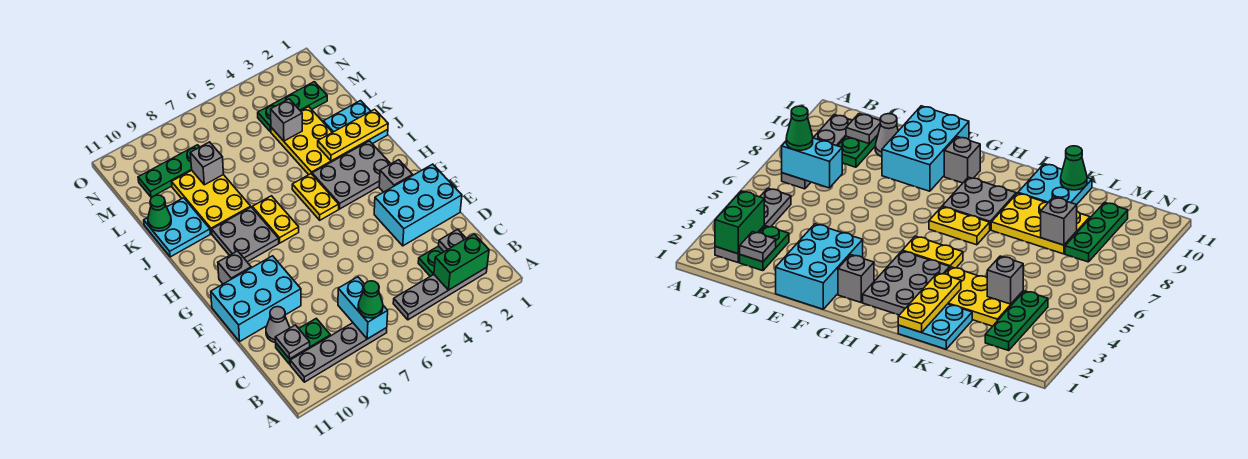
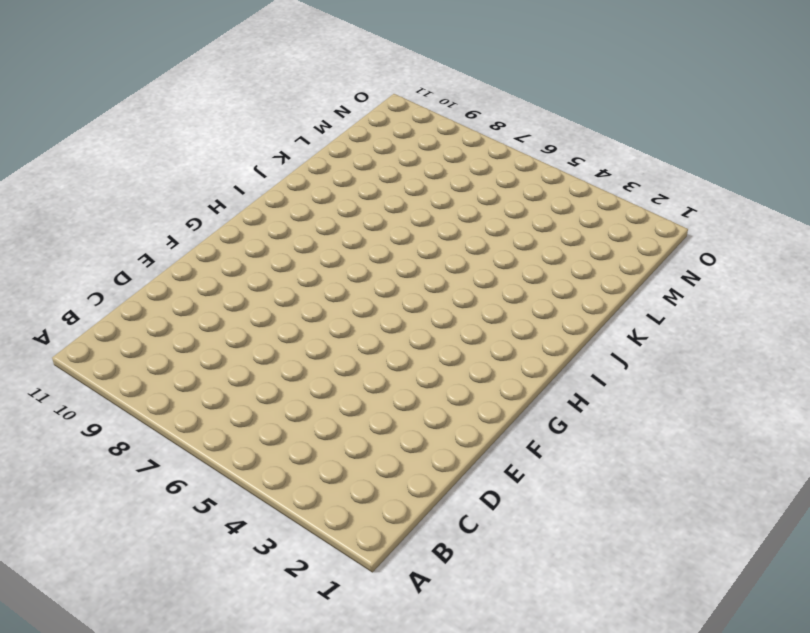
none -> grey plate B2:B5 level 1
none -> grey plate B7:B10 level 1
none -> green plate C2:C3 level 1

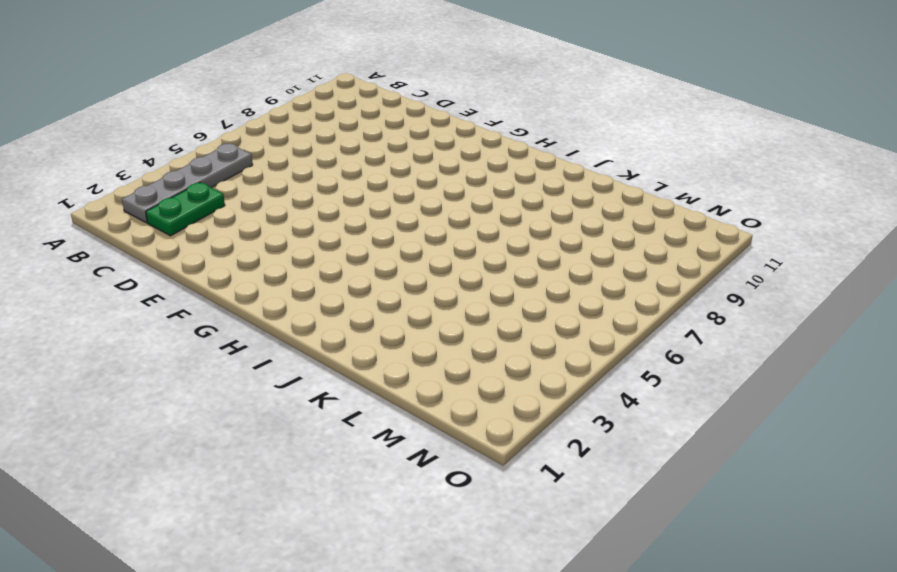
none -> grey plate B7:B10 level 1
none -> green plate C9:C10 level 1
none -> grey cone D10 level 1

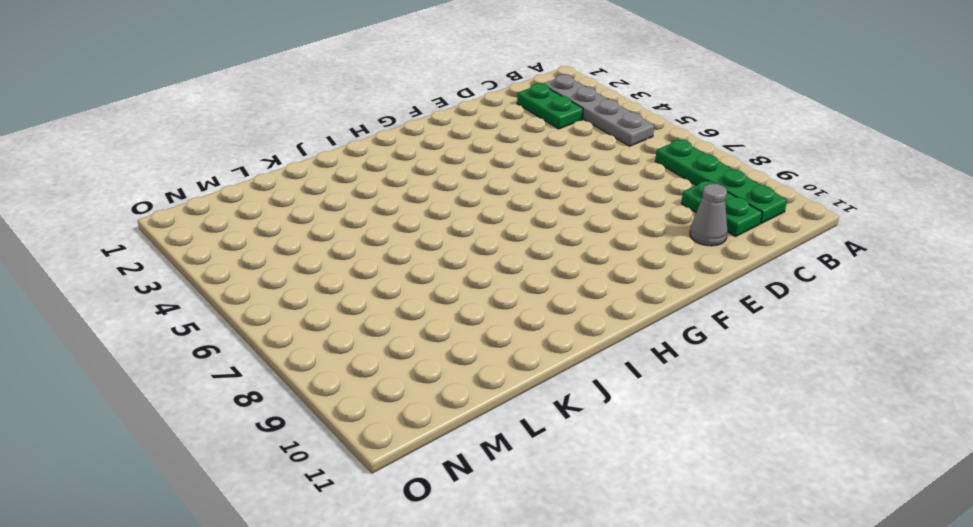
green plate B7:B10 level 1 -> grey plate B7:B10 level 1
none -> cyan brick E1:F3 level 1
none -> cyan brick E9:F11 level 1
none -> grey brick G2 level 1

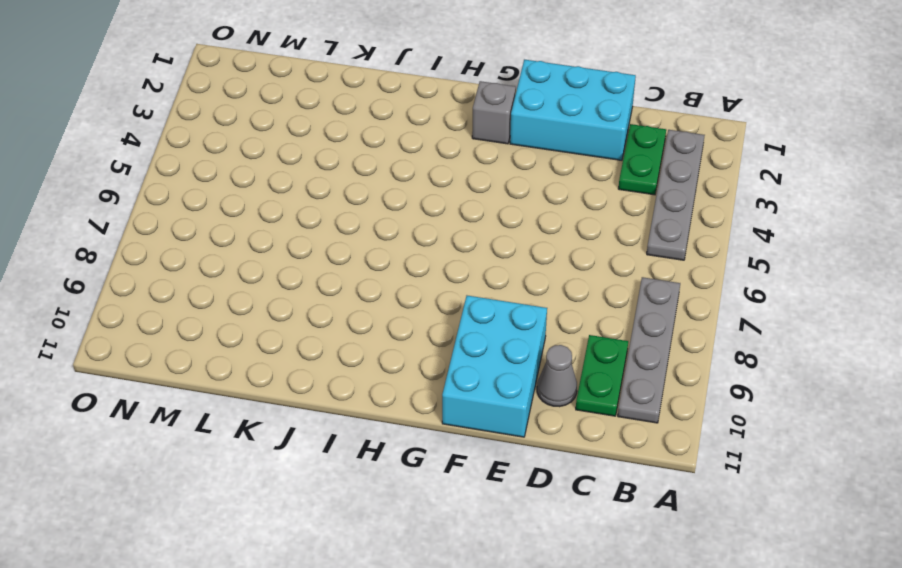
cyan brick D1:F2 level 1 -> cyan brick E1:F3 level 1
none -> grey brick G10 level 1
none -> grey plate H2:I4 level 1
none -> yellow plate H5:I5 level 1

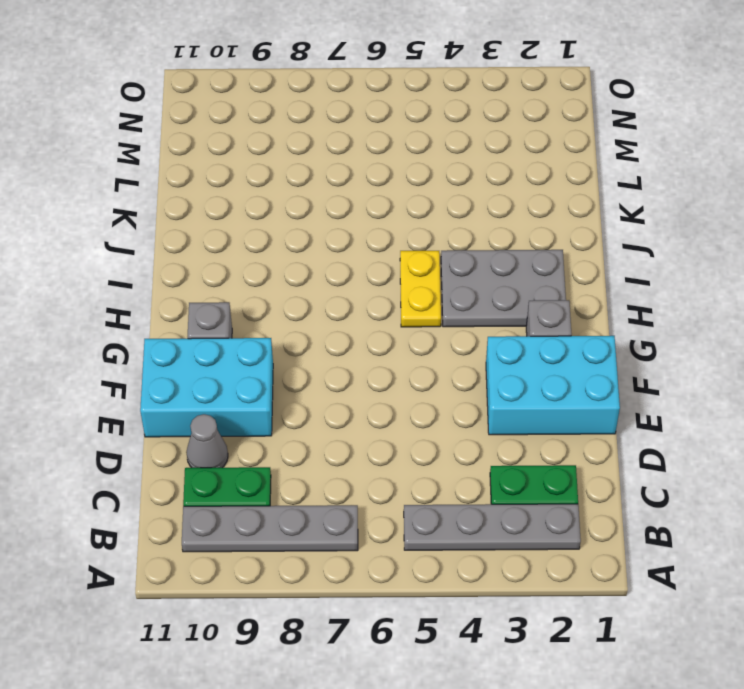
none -> yellow plate H7:I7 level 1
none -> grey plate H8:I9 level 1
none -> cyan plate J1:K2 level 1

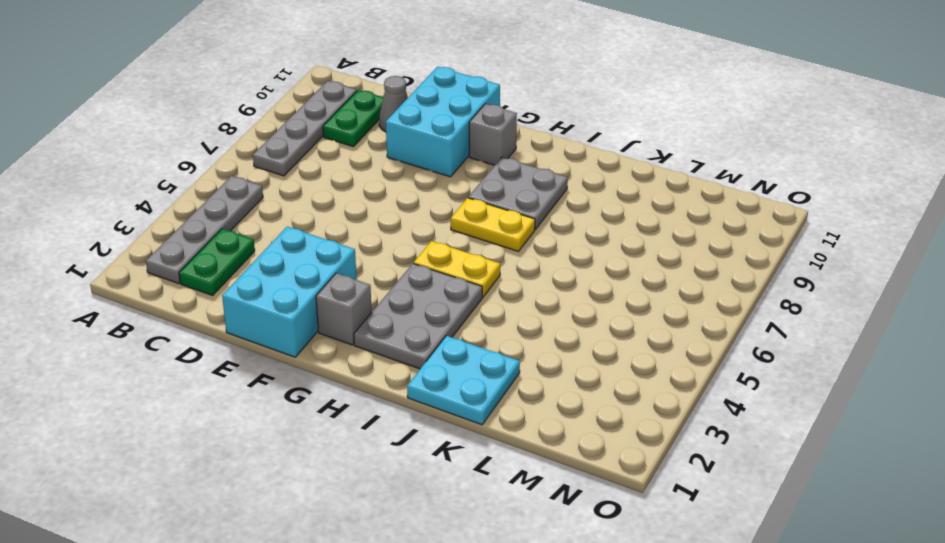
none -> yellow plate J3:L4 level 1
none -> yellow plate J8:L9 level 1
none -> cyan plate J10:K11 level 1

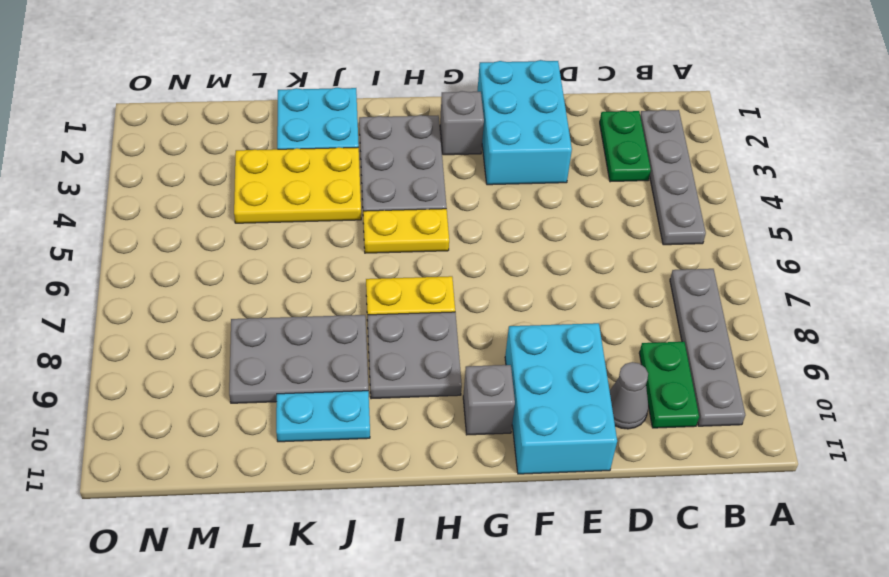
grey plate J8:L9 level 1 -> yellow plate J8:L9 level 1
cyan plate J10:K10 level 1 -> cyan plate J10:K11 level 1
none -> green plate M2:M4 level 1
none -> green plate M8:M10 level 1
none -> green brick B2:B3 level 2

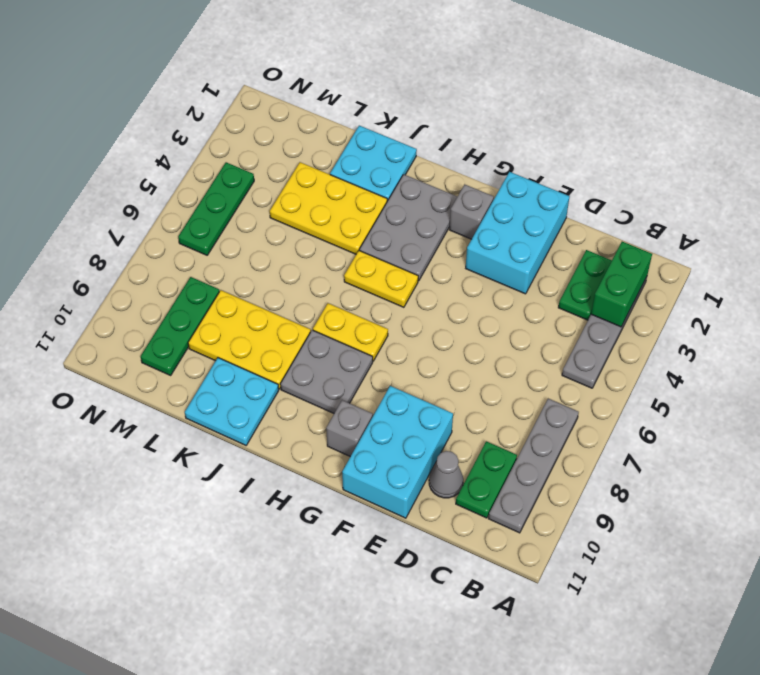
green plate N4:N6 level 1 -> green plate M2:M4 level 1
none -> cyan brick B7:C7 level 2
none -> grey plate C2 level 2
none -> grey plate C10 level 2

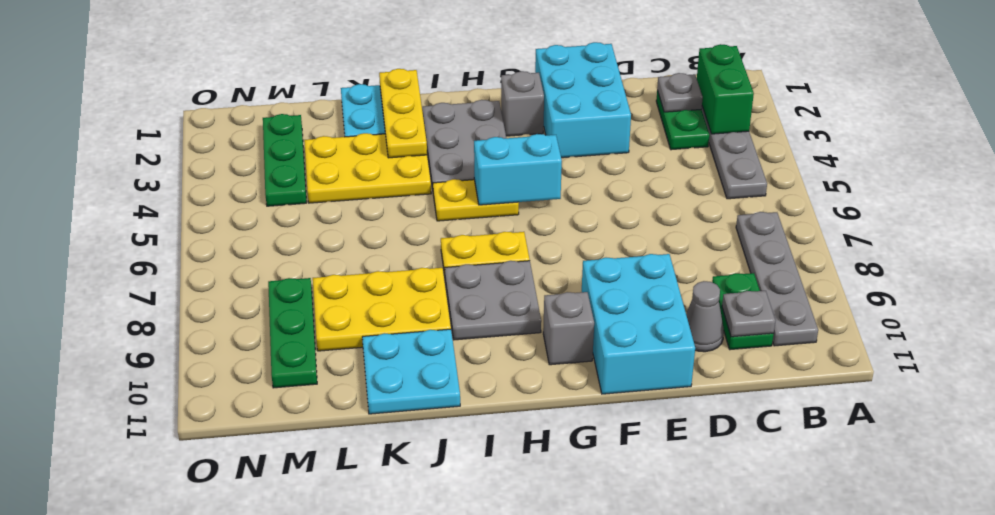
cyan brick G5:H5 level 2 -> cyan brick B7:C7 level 2
none -> green cone K11 level 2
none -> grey brick L4 level 2
none -> grey brick L8 level 2

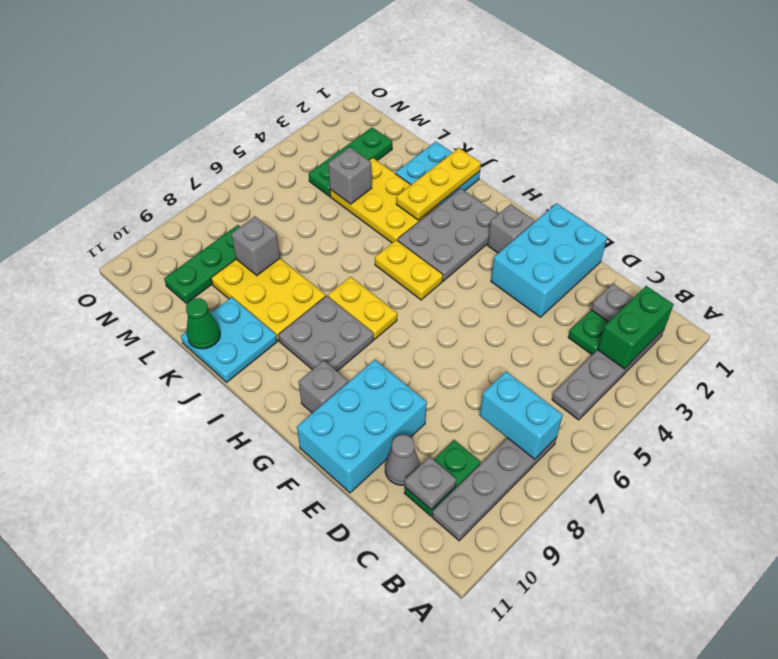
none -> green cone B7 level 3

